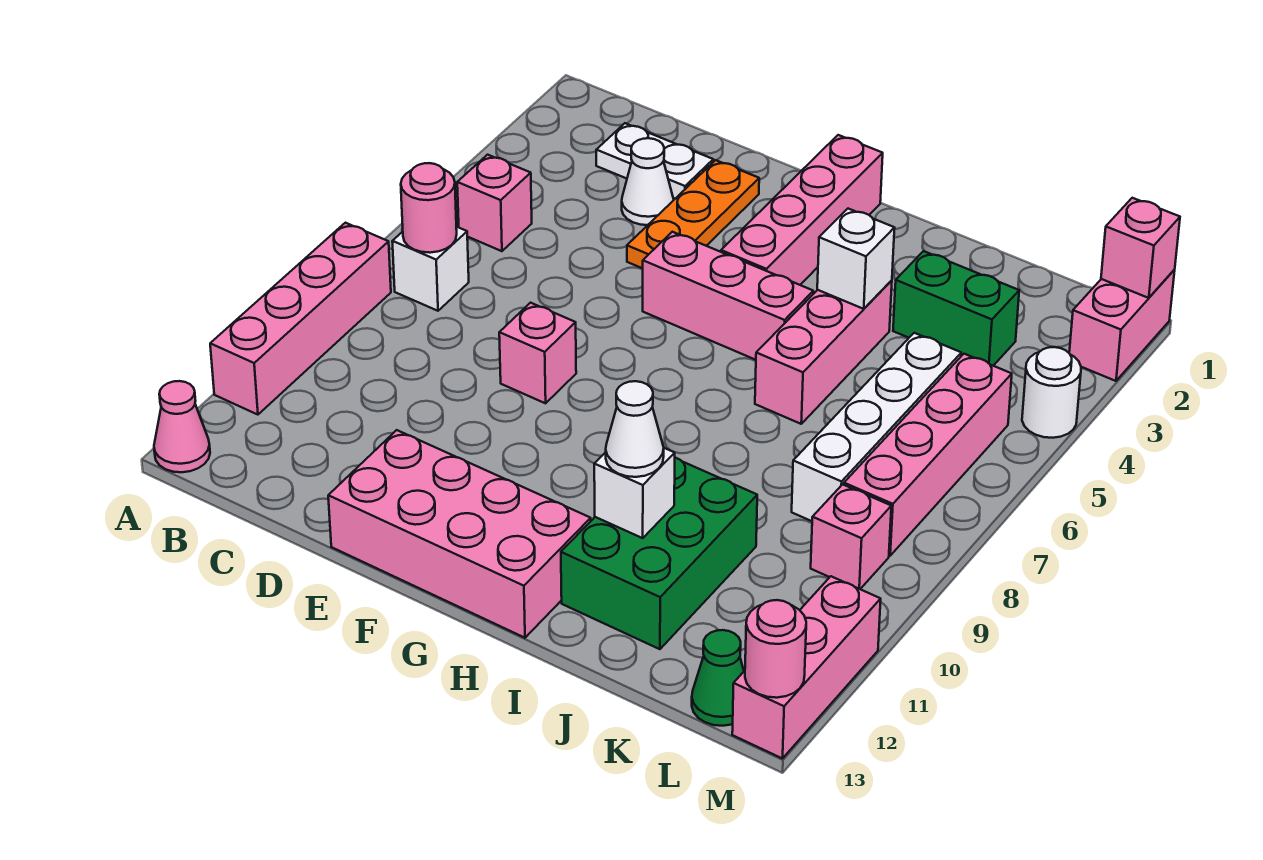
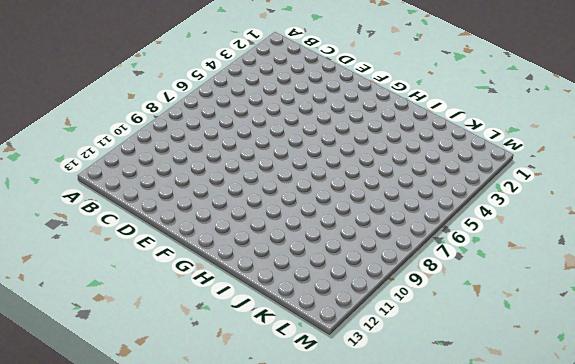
none -> pink brick A8:A11 level 1
none -> pink cone A13 level 1
none -> pink brick B5 level 1

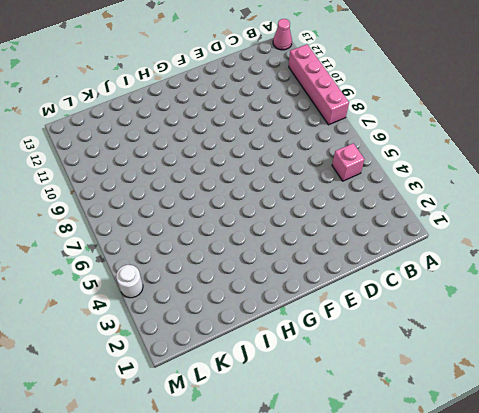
none -> white brick B7 level 1
none -> white plate C2:D2 level 1
none -> white cone D3 level 1

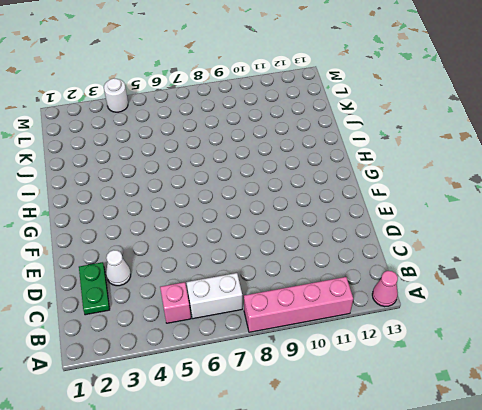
white brick B6:B7 level 1 -> white brick B7 level 1
green plate C2:D2 level 1 -> white plate C2:D2 level 1
none -> orange plate E2:E4 level 1
none -> pink brick E8 level 1
none -> pink brick E12:H13 level 1

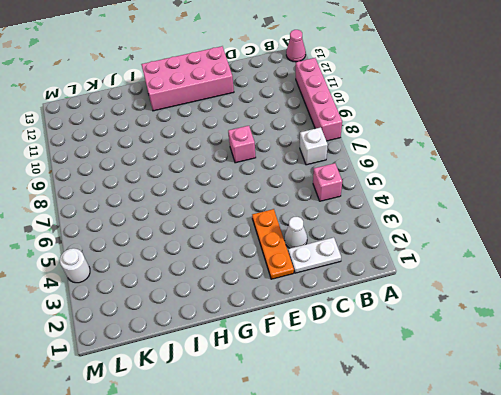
none -> pink brick F5:H5 level 1
none -> pink brick G1:G4 level 1
none -> pink brick I4:I6 level 1

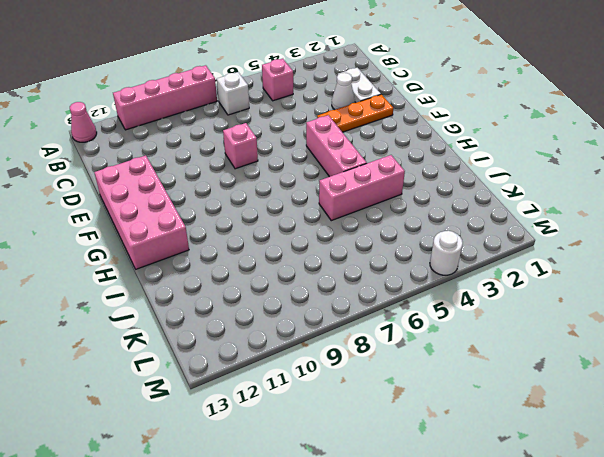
none -> pink brick G1:G4 level 1
none -> green brick I10:J12 level 1
none -> green brick J3:K3 level 1

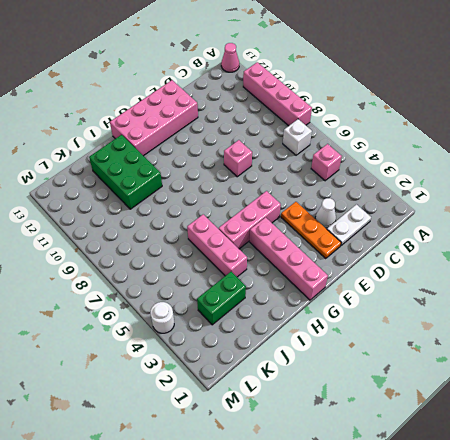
none -> white brick K5:K8 level 1
none -> pink brick L5:L8 level 1
none -> pink brick L9 level 1

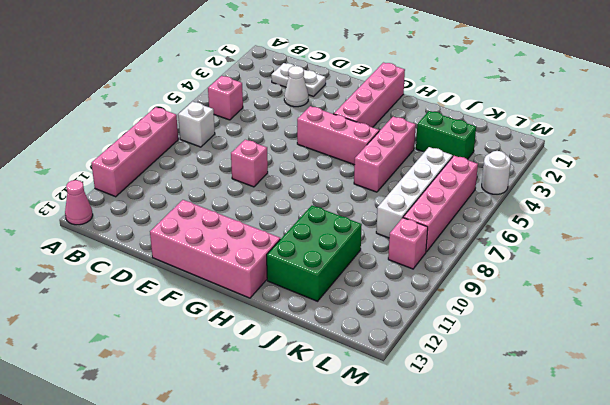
none -> orange plate E2:E4 level 1
none -> green cone L13 level 1
none -> pink brick M1:M2 level 1

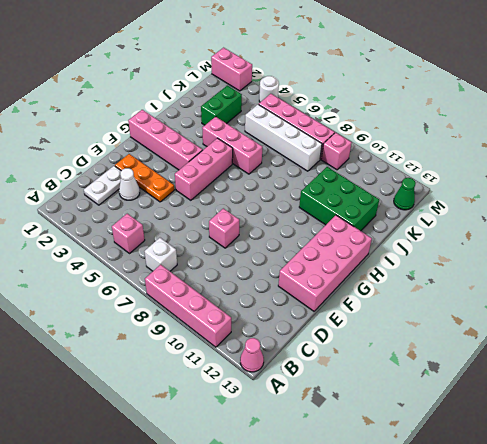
none -> pink brick M11:M13 level 1
none -> pink round brick B7 level 2
none -> white brick I4 level 2

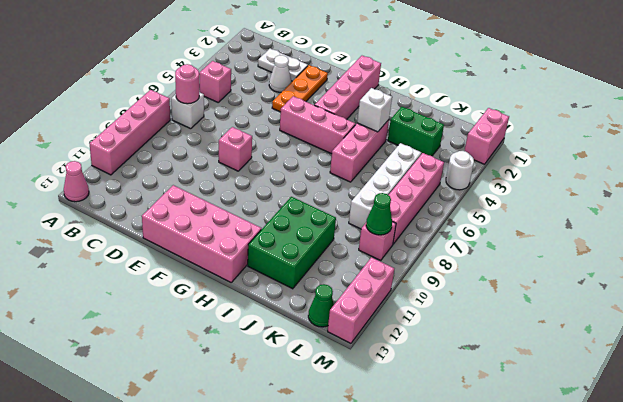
green cone L9 level 2 -> none
none -> white brick I11 level 2
none -> pink brick M1 level 2
none -> pink round brick M13 level 2

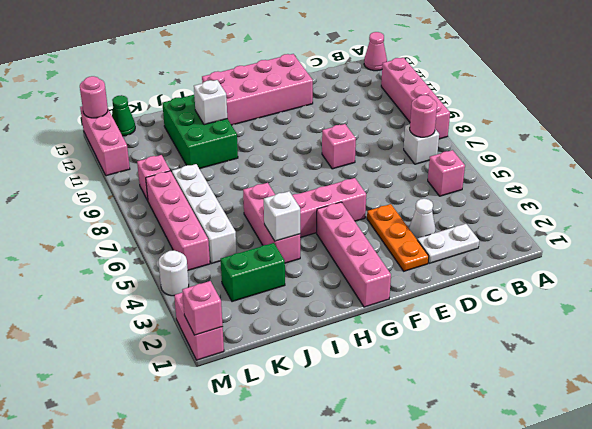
none -> white cone I11 level 3

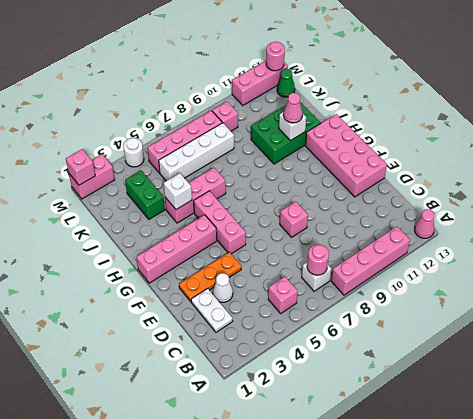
pink cone I11 level 3 -> white cone I11 level 3

